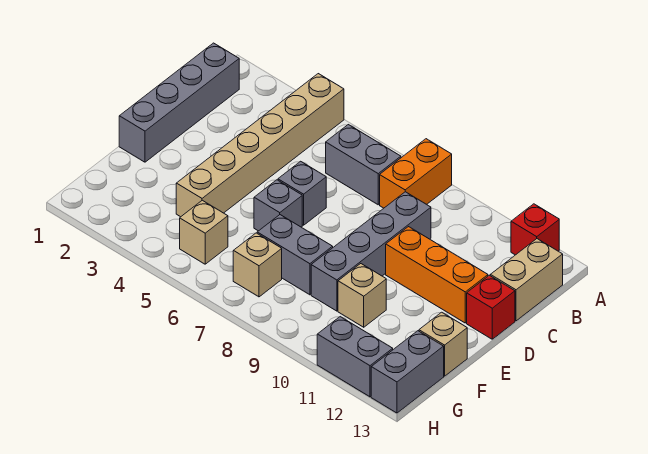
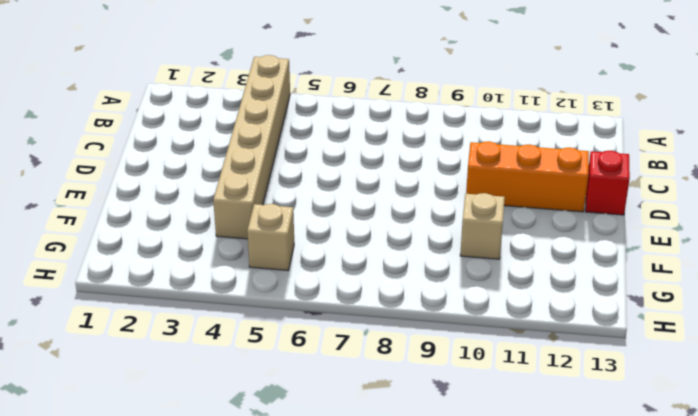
none -> orange brick A8:B8 level 1
none -> red brick A12 level 1
none -> grey brick B1:E1 level 1

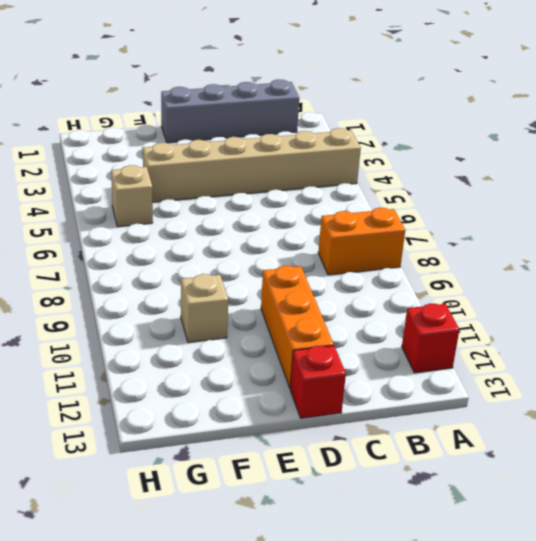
none -> grey brick B6:B7 level 1
none -> tan brick B13:C13 level 1
none -> grey brick C9:F9 level 1

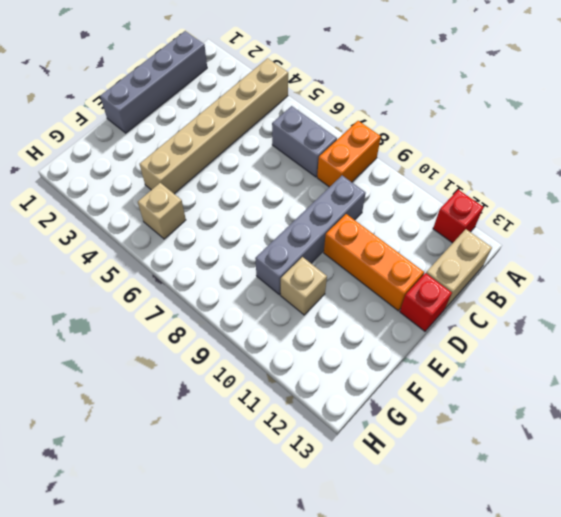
none -> grey brick D6 level 1
none -> grey brick E6 level 1
none -> grey brick F7:F8 level 1

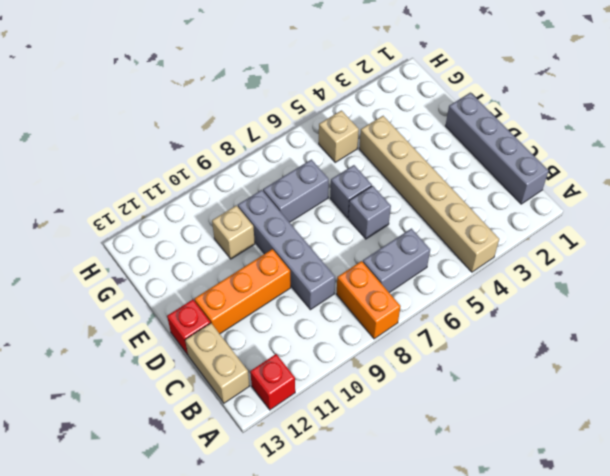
none -> tan brick F13 level 1
none -> tan brick G7 level 1
none -> grey brick G13:H13 level 1

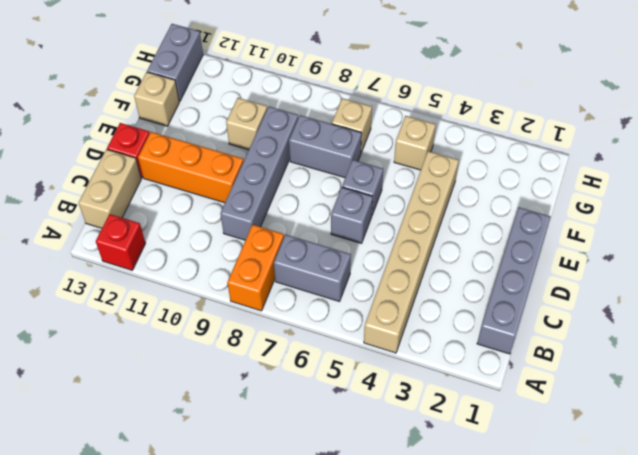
none -> grey brick H11:H12 level 1

